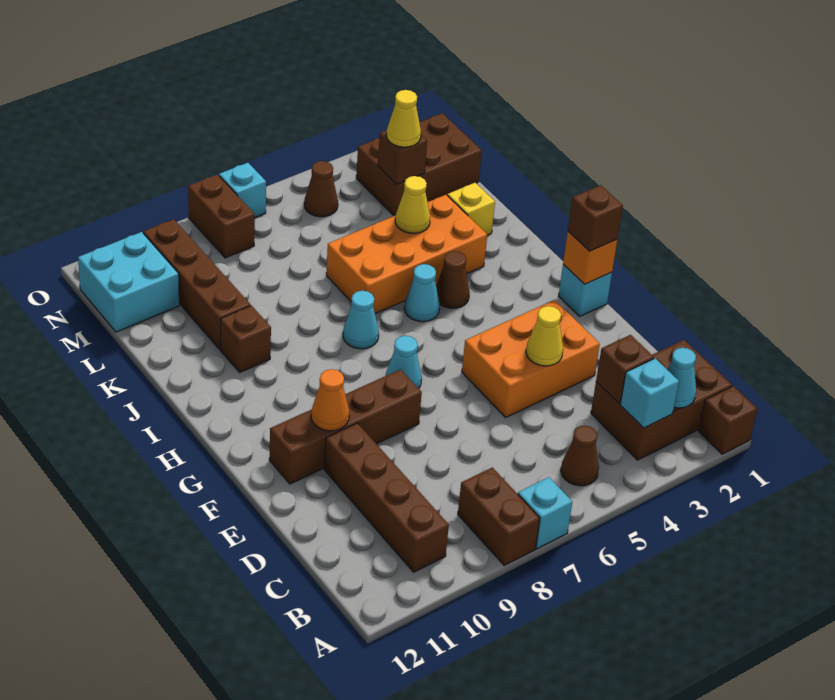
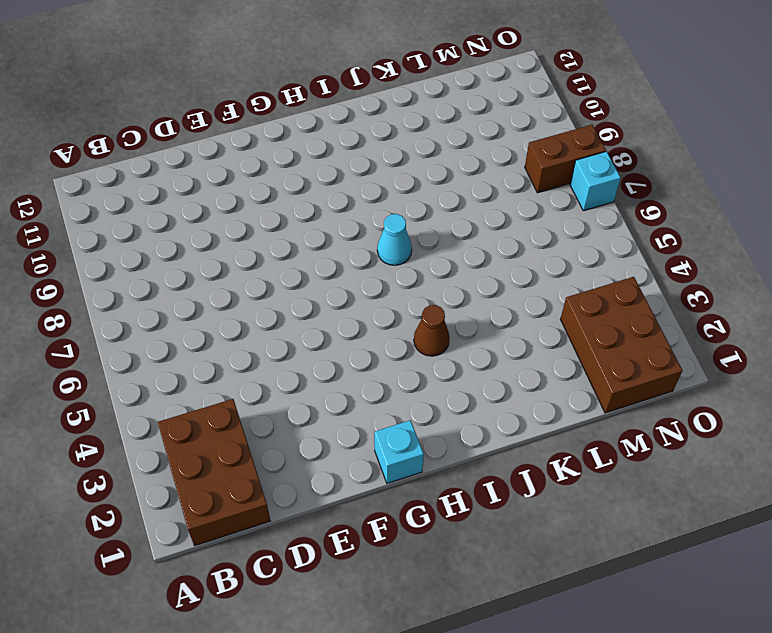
none -> brown brick A1 level 1
none -> cyan brick A7 level 1
none -> brown brick A8:B8 level 1
none -> brown cone B5 level 1

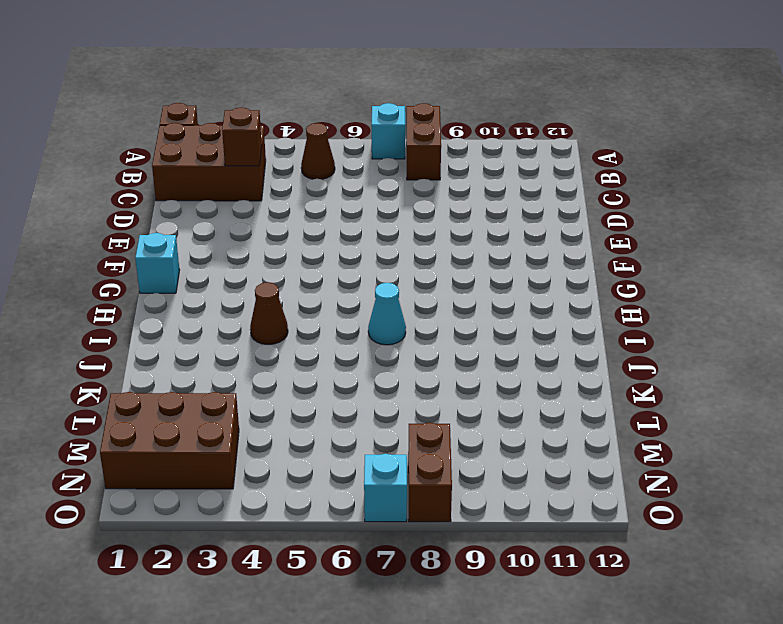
none -> brown brick B10:E10 level 1
none -> orange brick E3:F5 level 1
none -> brown brick F8:F11 level 1
none -> cyan cone G7 level 1

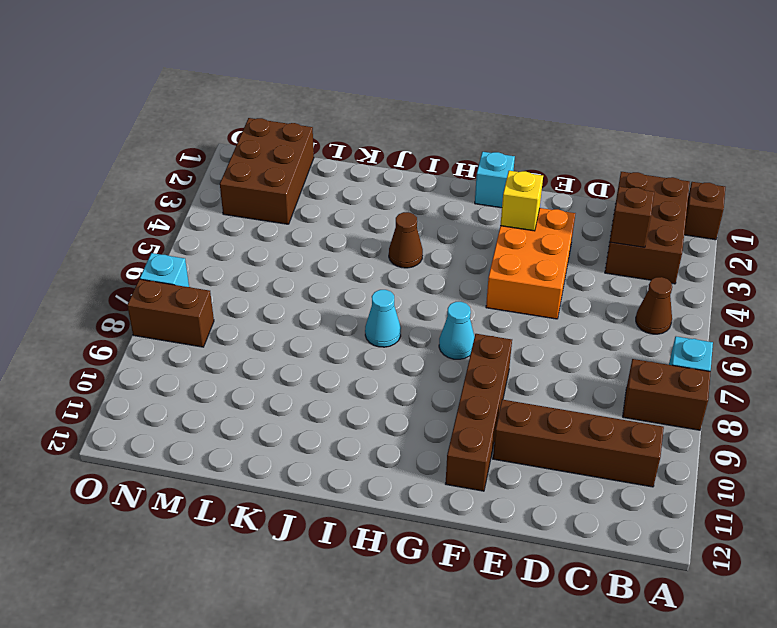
yellow brick F3 level 2 -> yellow brick K2 level 1
none -> cyan cone I5 level 1
none -> orange brick J3:K6 level 1
none -> brown brick J10 level 1
none -> brown brick K10:N10 level 1

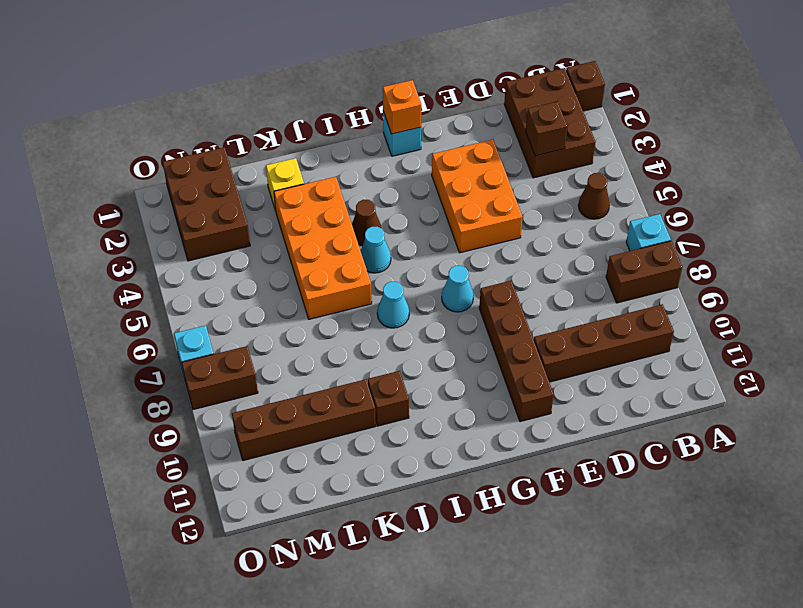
none -> cyan brick M11:N12 level 1
none -> brown cone N5 level 1
none -> cyan cone B2 level 2
none -> cyan brick B3 level 2

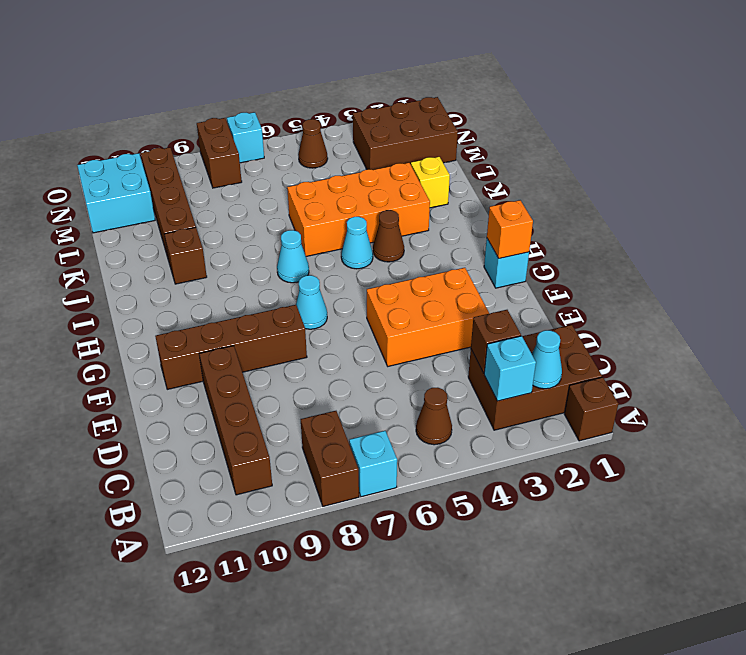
none -> yellow cone E4 level 2
none -> orange cone F10 level 2
none -> yellow cone K4 level 2
none -> brown brick M3 level 2

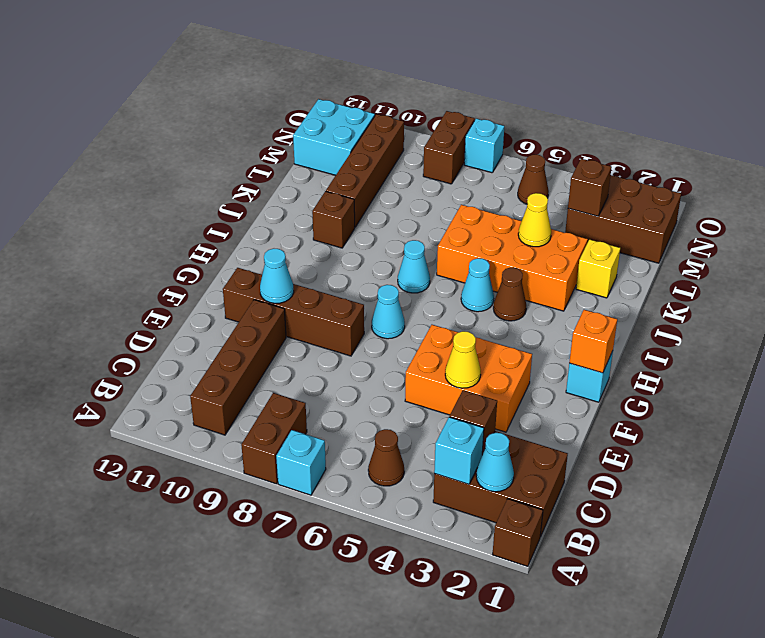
cyan cone F10 level 2 -> orange cone F10 level 2
none -> brown brick G1 level 3
none -> yellow cone M3 level 3

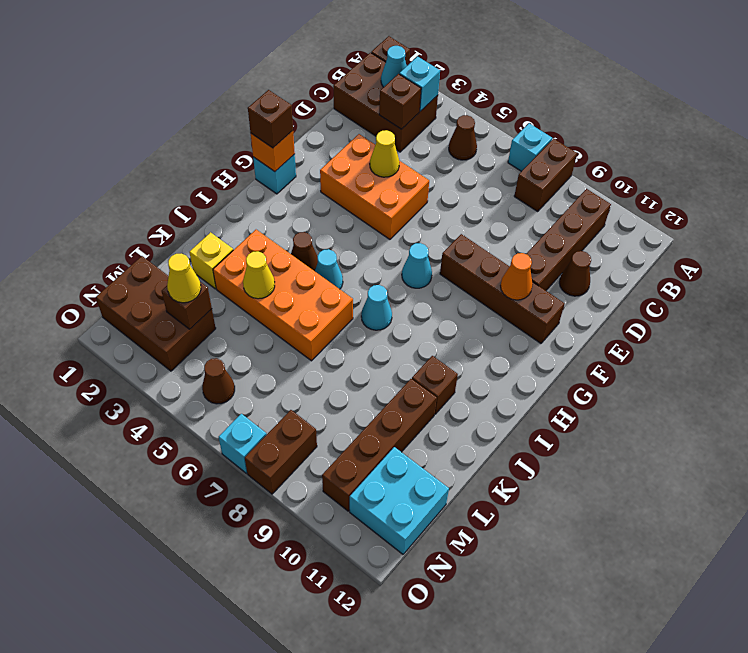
brown cone D11 level 1 -> none

